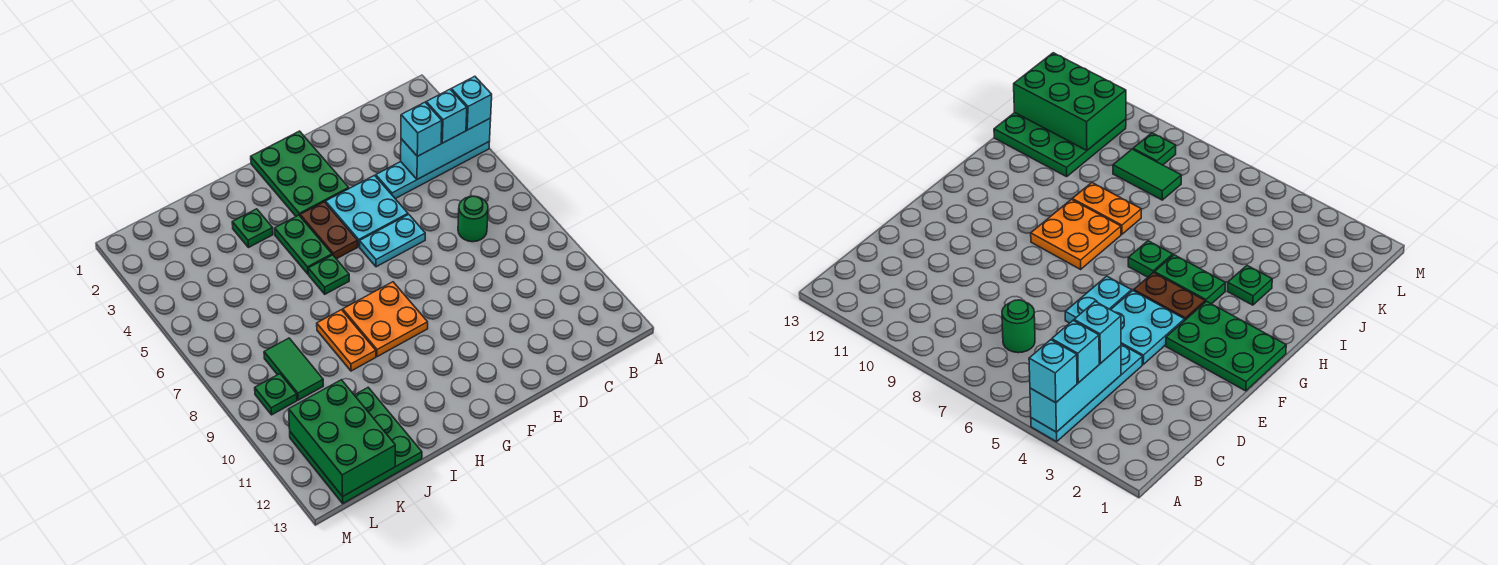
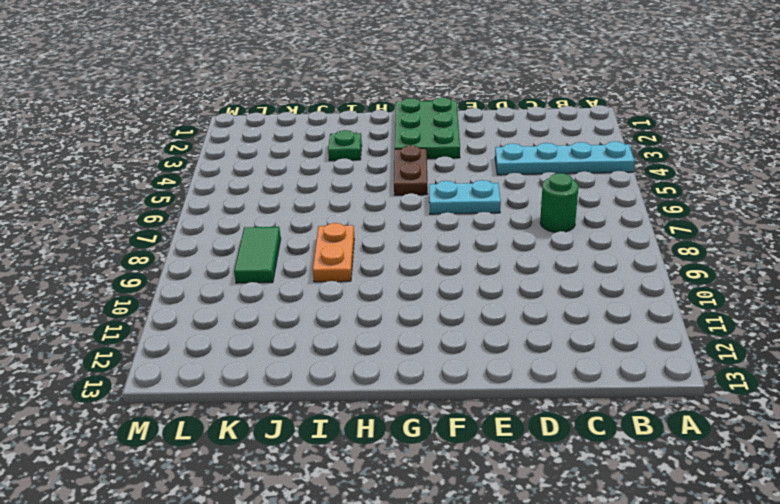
none -> cyan plate E4:F5 level 1
none -> orange plate G8:H9 level 1
none -> green plate H4:H5 level 1

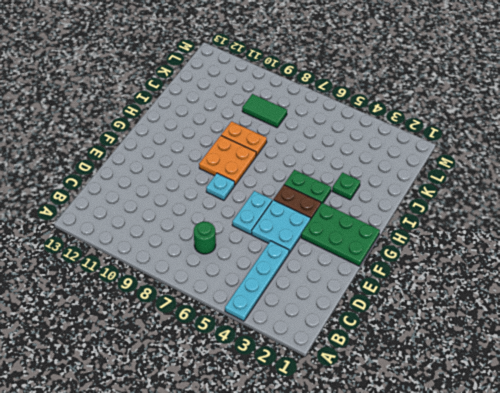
cyan plate F8 level 1 -> none
none -> green plate H6 level 1
none -> green plate J11:L13 level 1
none -> green plate L9 level 1

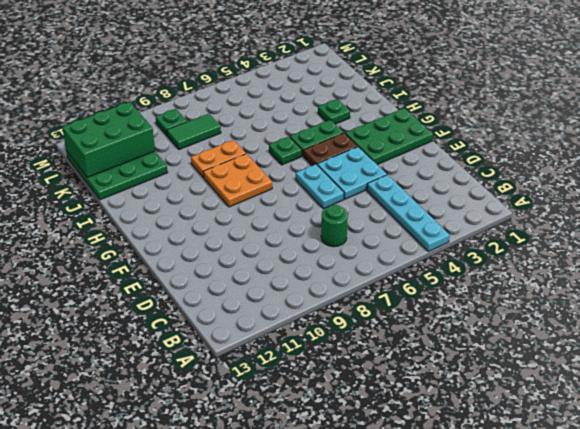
none -> cyan brick A4:C4 level 2
none -> cyan brick A4 level 3
none -> cyan brick B4 level 3

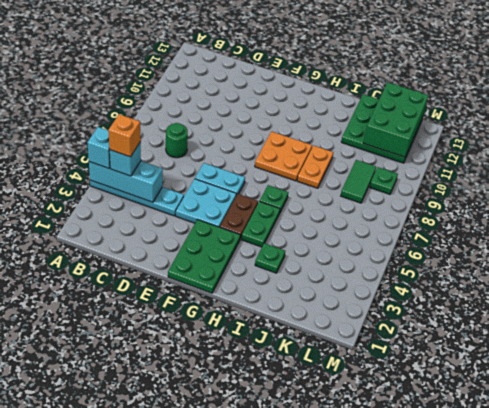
orange brick B4 level 4 -> none
none -> cyan brick C4 level 3

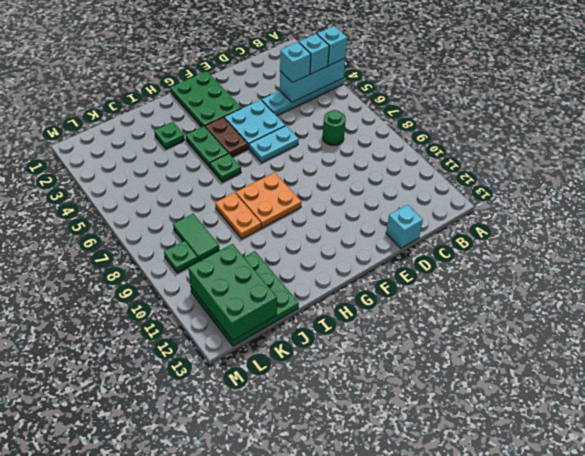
cyan brick D13 level 1 -> none

